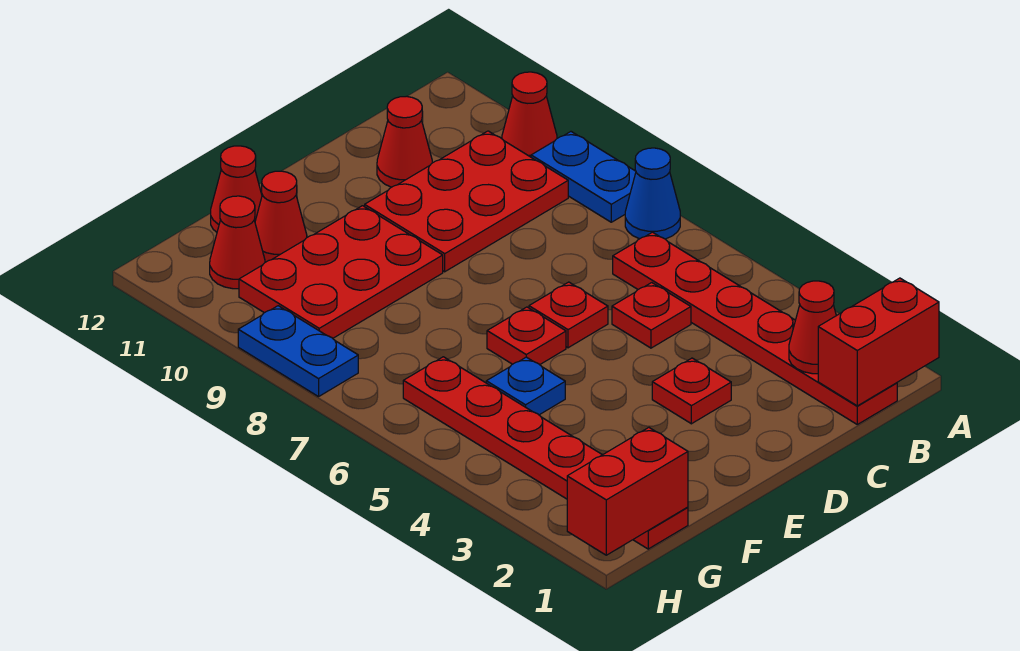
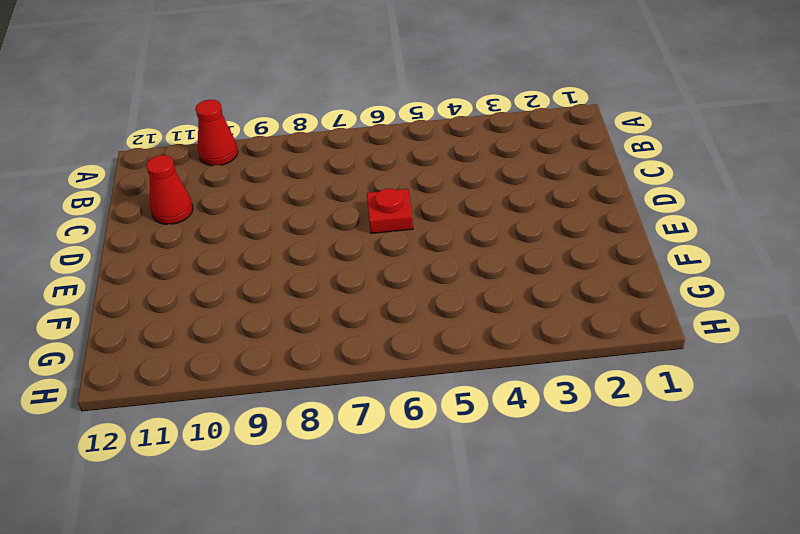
none -> blue cone A7 level 1
none -> blue plate A8:A9 level 1
none -> red plate B1:B6 level 1

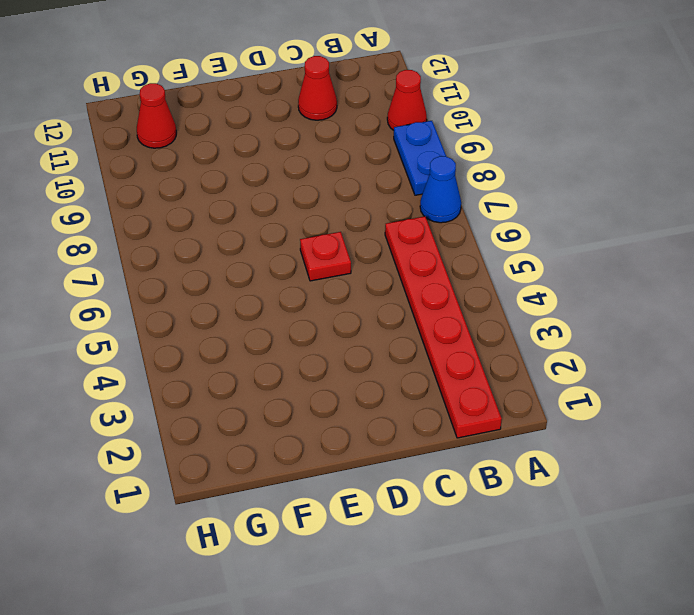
none -> red plate B9:D10 level 1
none -> red plate C5 level 1
none -> red plate D3 level 1

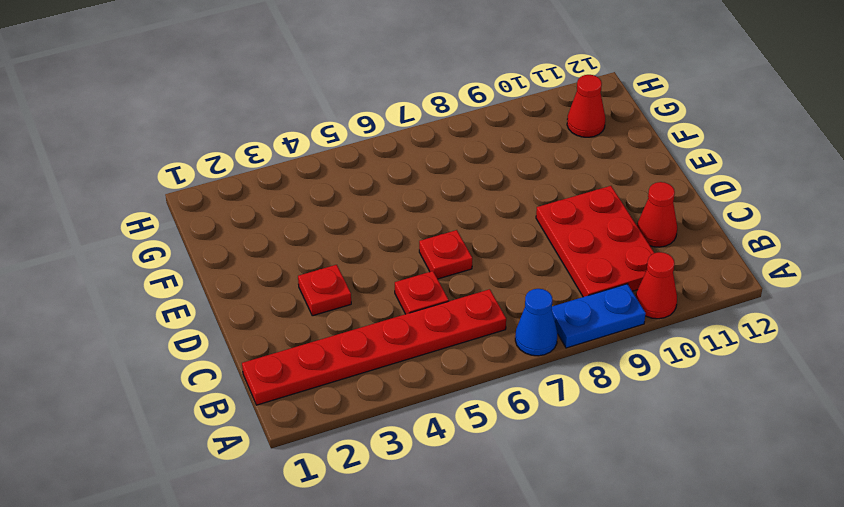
none -> red plate E6 level 1
none -> red plate E9:G10 level 1
none -> blue plate F5 level 1

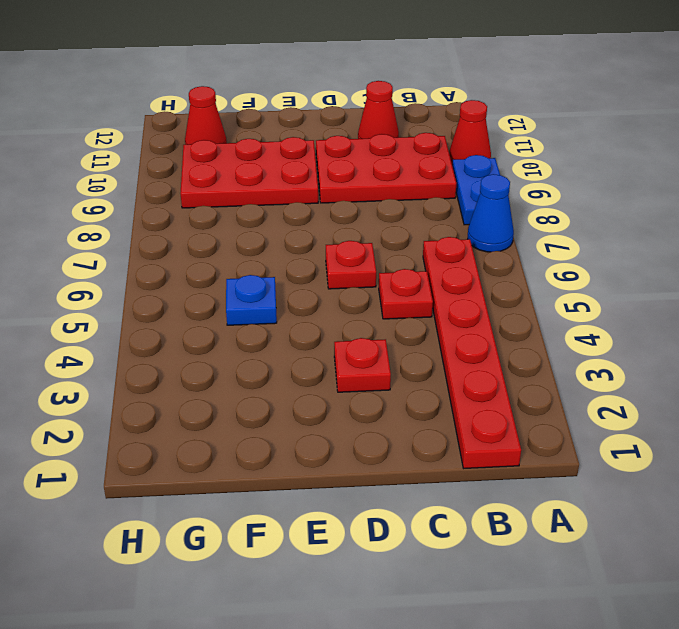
none -> red plate E6 level 1
none -> red cone F11 level 1
none -> red cone F12 level 1

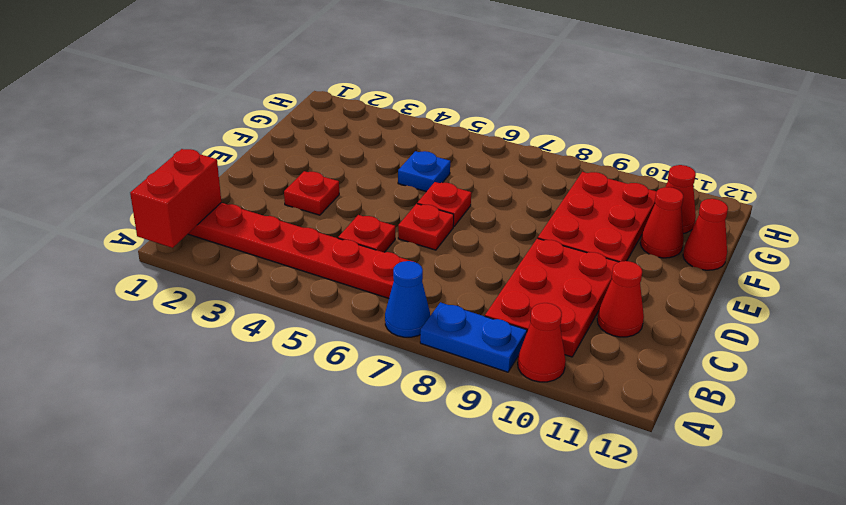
none -> red plate G1:G6 level 1
none -> blue plate H8:H9 level 1
none -> red cone B2 level 2

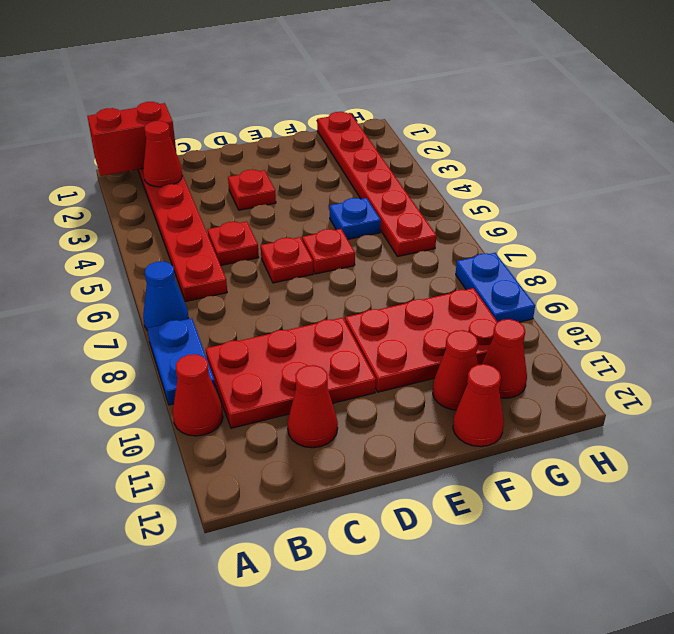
none -> red brick G1:H1 level 2

